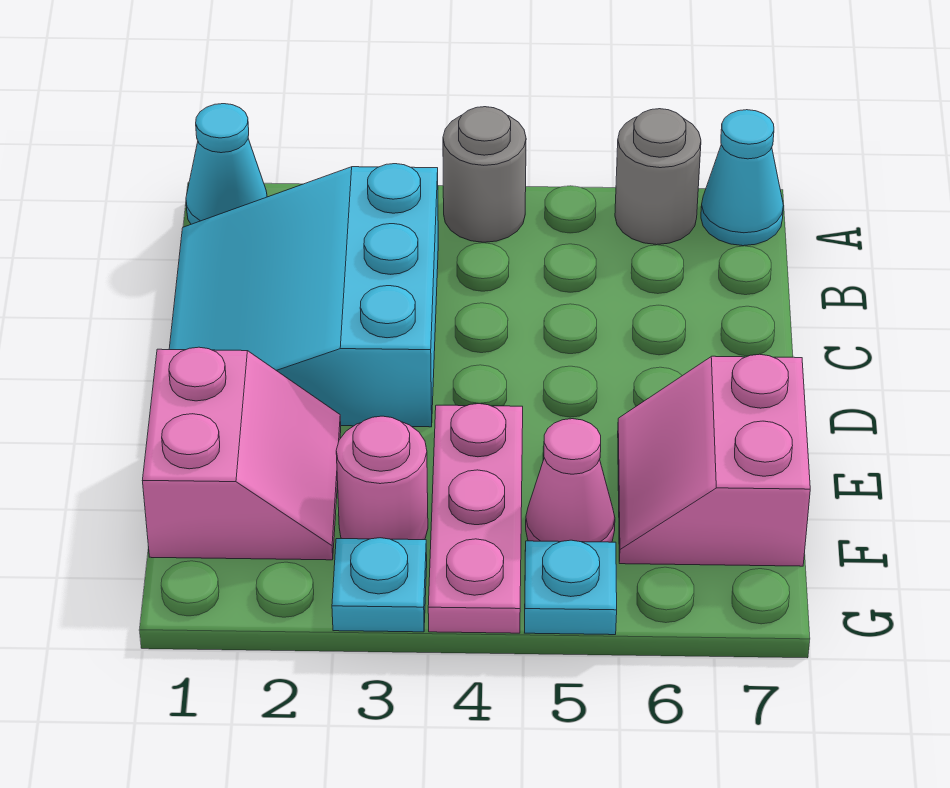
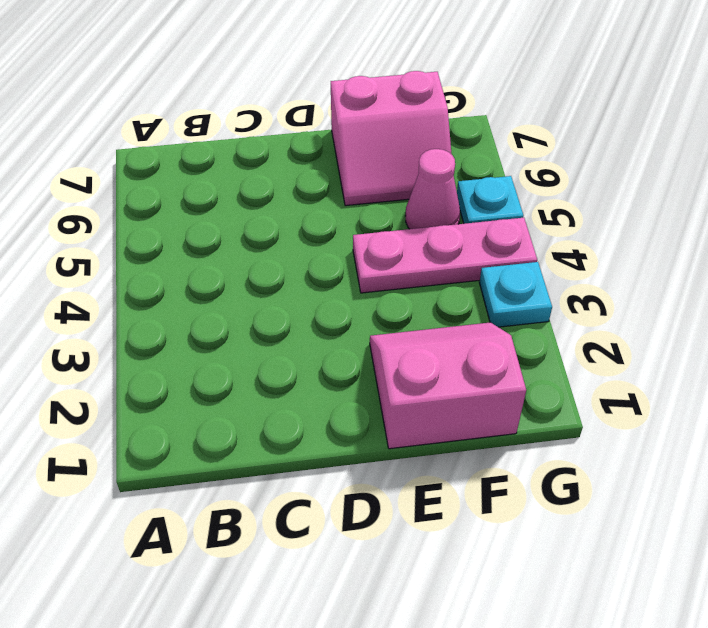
none -> cyan cone A1 level 1
none -> grey round brick A4 level 1
none -> grey round brick A6 level 1

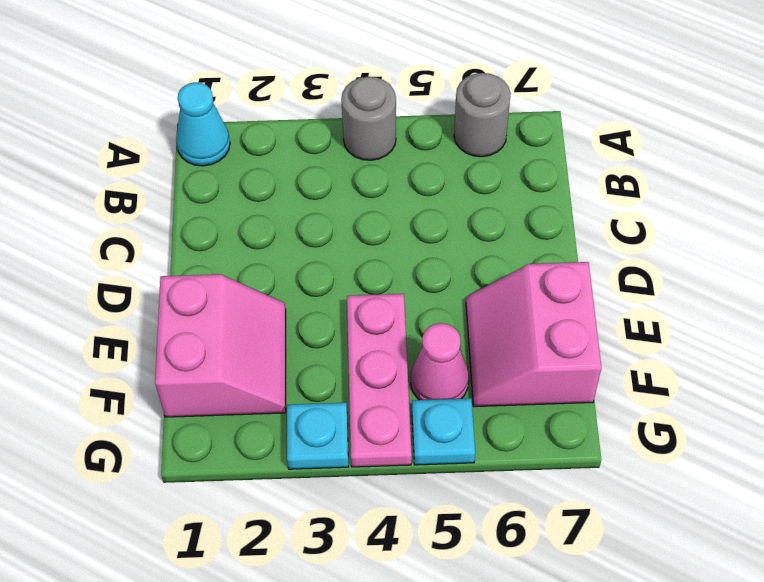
none -> cyan cone A7 level 1
none -> cyan slope B1:D3 level 1 top 3
none -> pink round brick F3 level 1

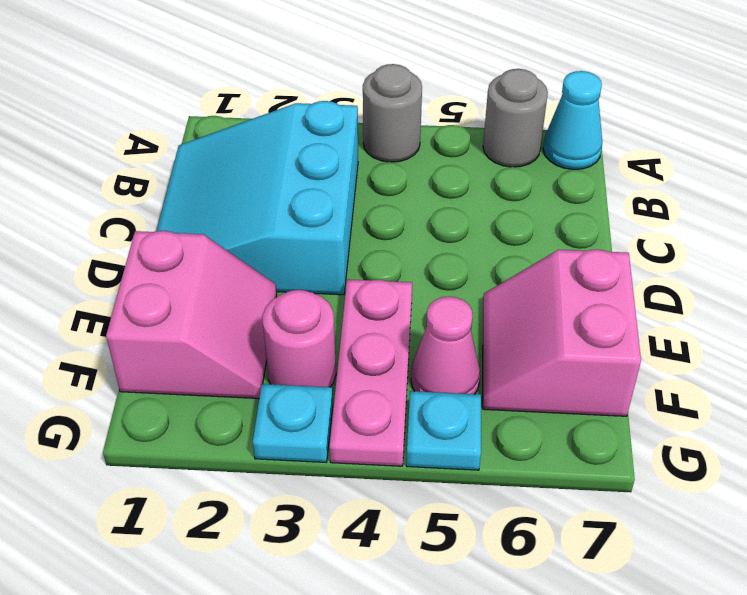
none -> cyan cone A1 level 1

